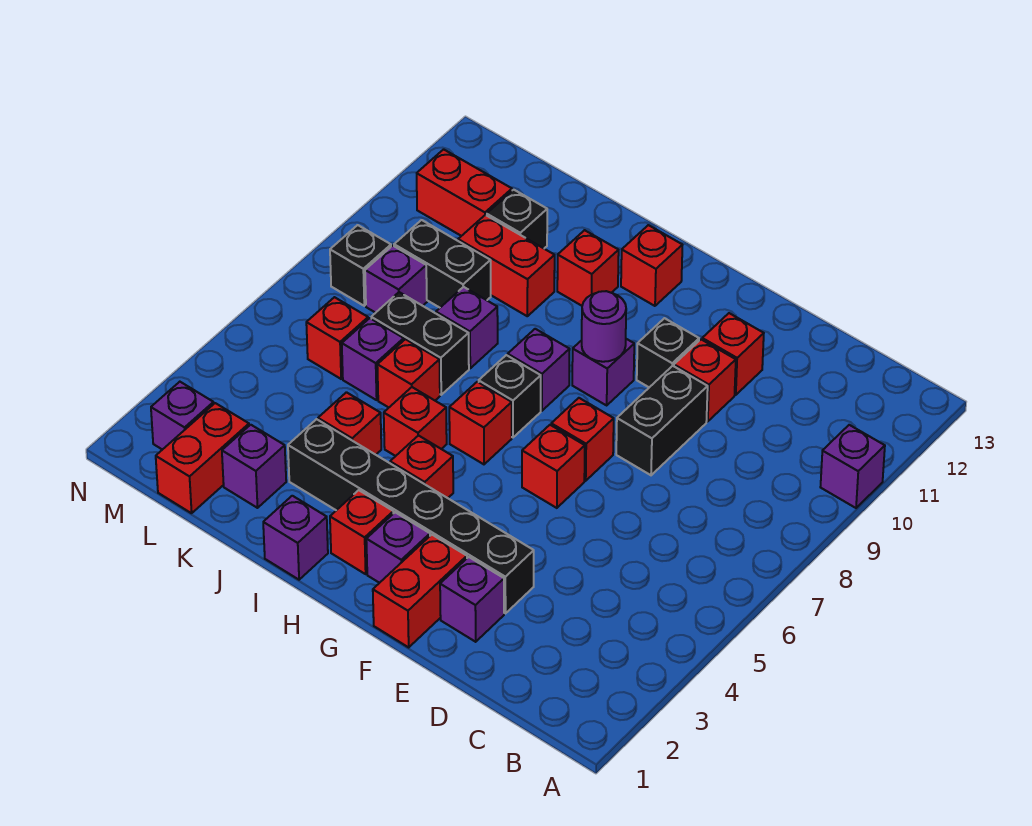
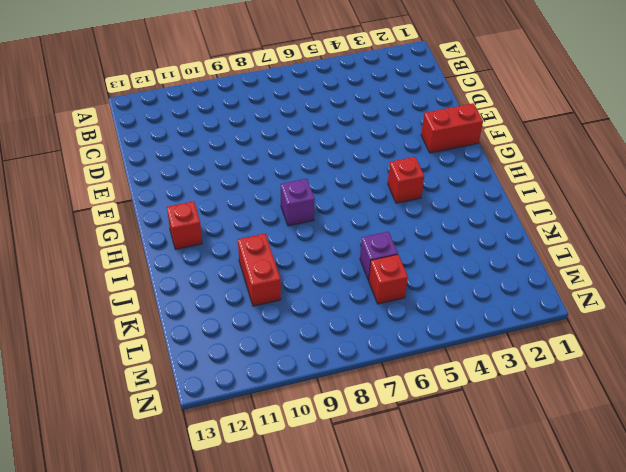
none -> purple brick A10 level 1
none -> purple brick E2 level 1
none -> black brick E3:J3 level 1
none -> black brick E8:E9 level 1

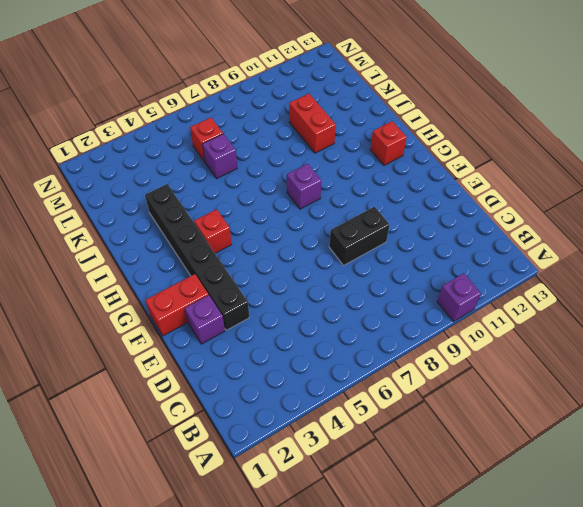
none -> red brick E10 level 1
none -> red brick E11 level 1
none -> red brick F6 level 1
none -> red brick F7 level 1

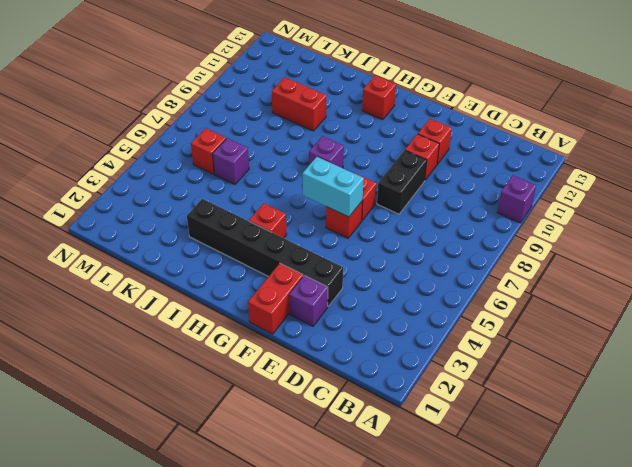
cyan brick F6:G6 level 2 -> none
none -> black brick F10 level 1
none -> purple brick G2 level 1
none -> purple brick G9 level 1
none -> red brick H2 level 1

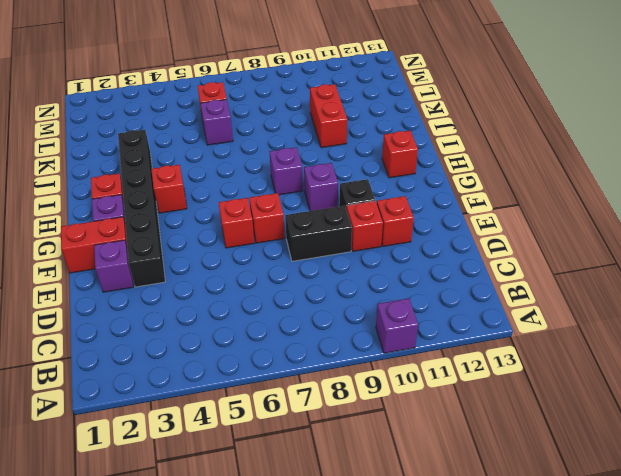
none -> red brick H6 level 1
none -> black brick H7 level 1
none -> purple brick I1 level 1
none -> red brick I5 level 1

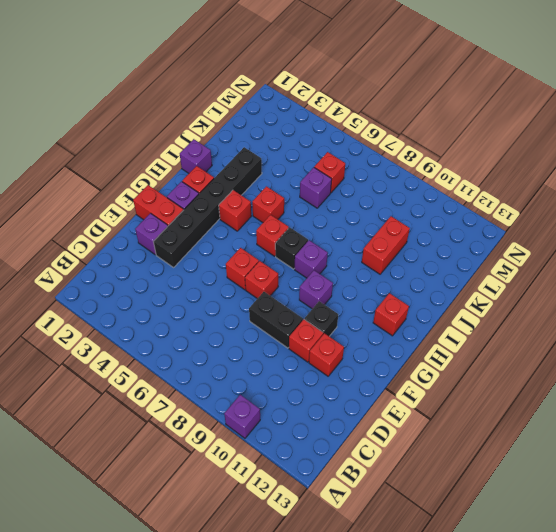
none -> red brick I11 level 1
none -> red brick J4 level 1
none -> red brick J6 level 1
none -> black brick J7:K7 level 1

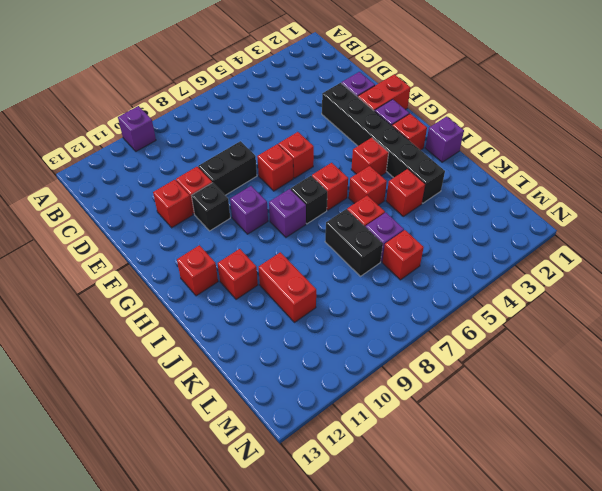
none -> purple brick J8 level 1
none -> purple brick K2 level 1
none -> black brick K9:L9 level 1
none -> black brick K11 level 1

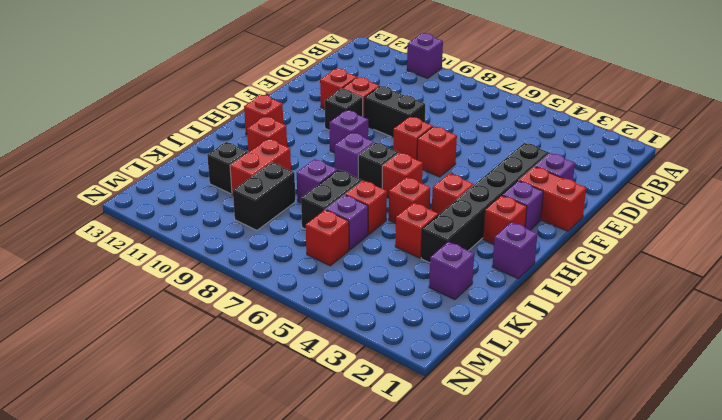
none -> red brick L1:L2 level 1
none -> purple brick L8 level 1
none -> red brick L11:M11 level 1
none -> purple brick M2 level 1

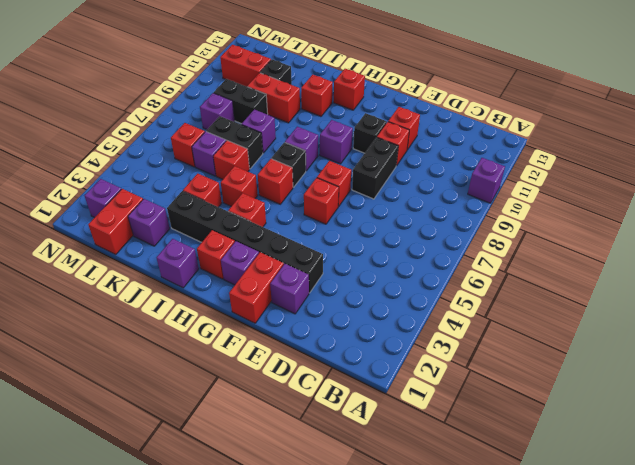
none -> black brick M8 level 1
none -> purple round brick G9 level 2

